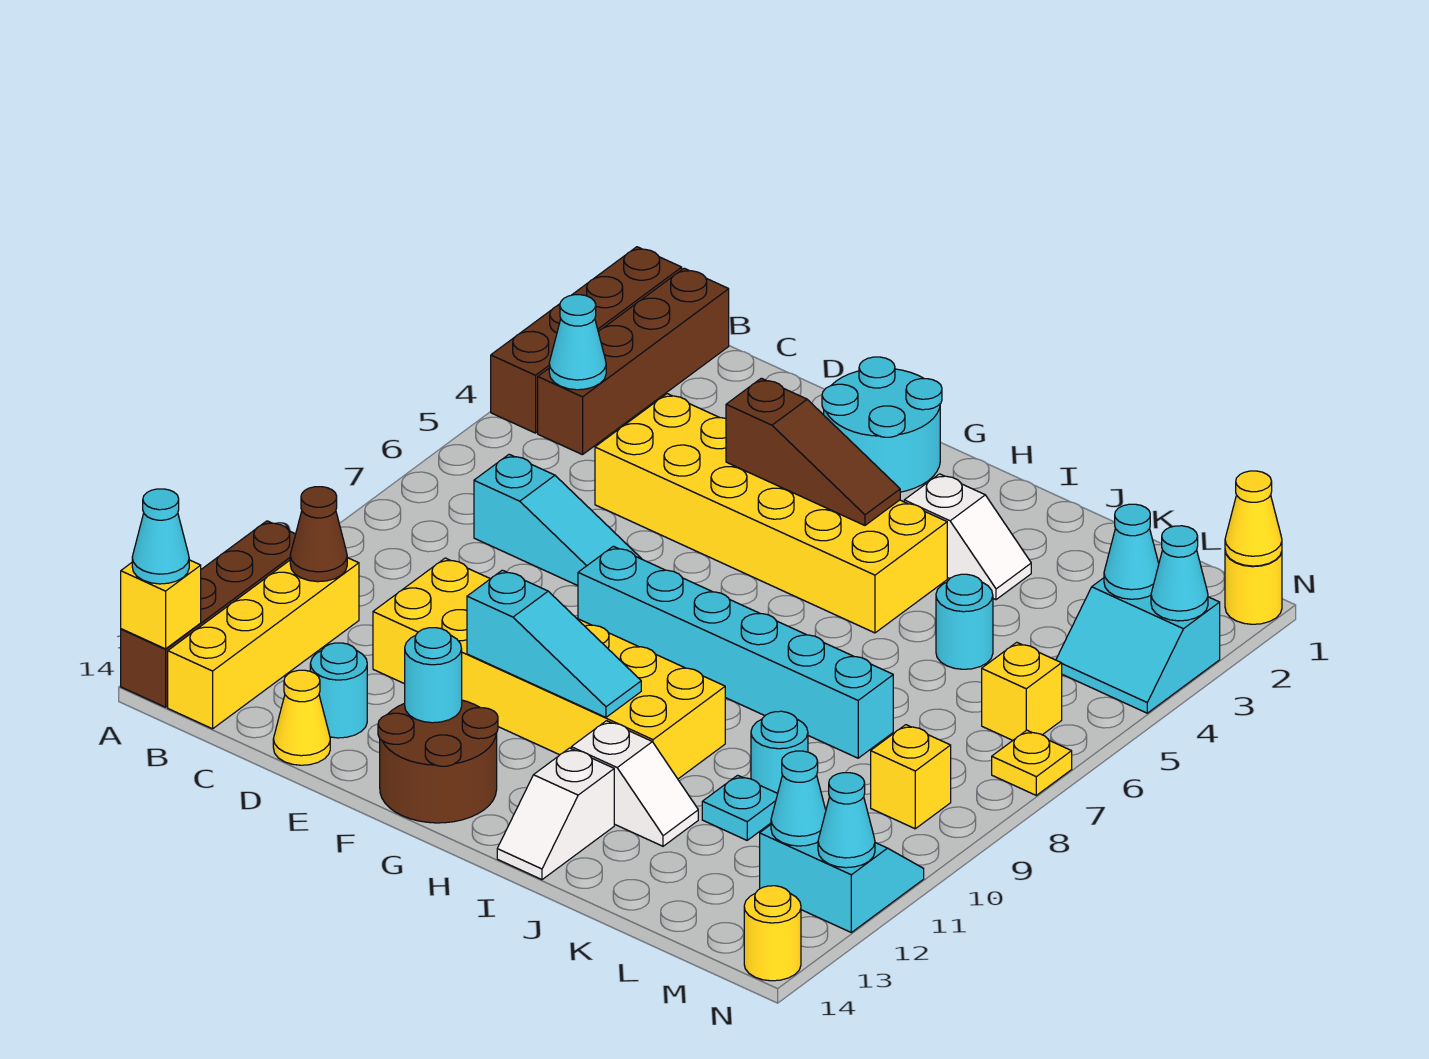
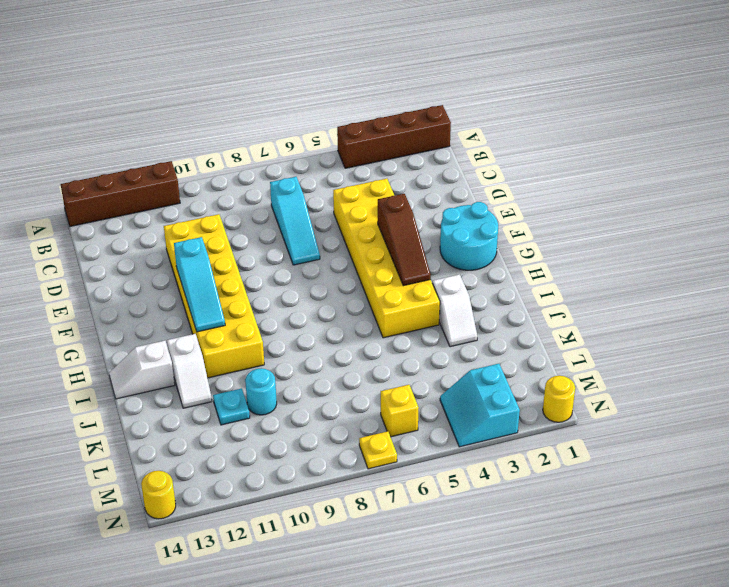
none -> brown brick B1:B4 level 1
none -> yellow brick B11:B14 level 1
none -> cyan round brick D13 level 1
none -> yellow cone D14 level 1

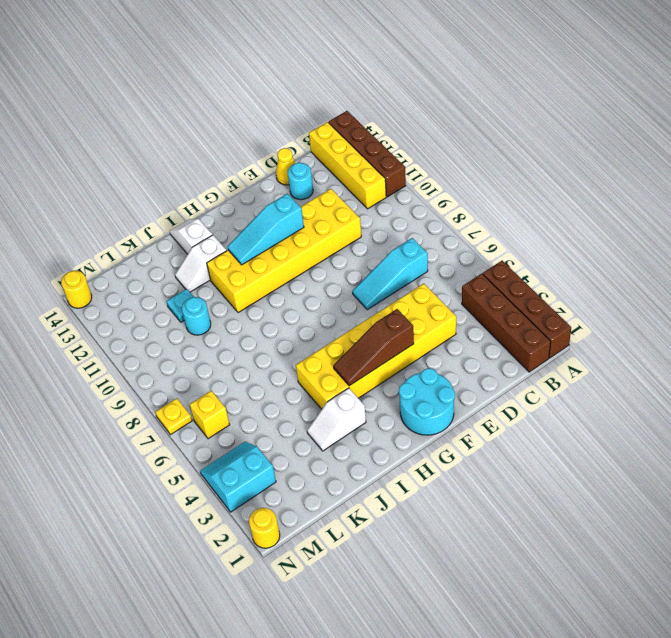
none -> cyan brick F8:K8 level 1
none -> brown round brick F13:G14 level 1
none -> cyan round brick K5 level 1
none -> yellow brick M9 level 1

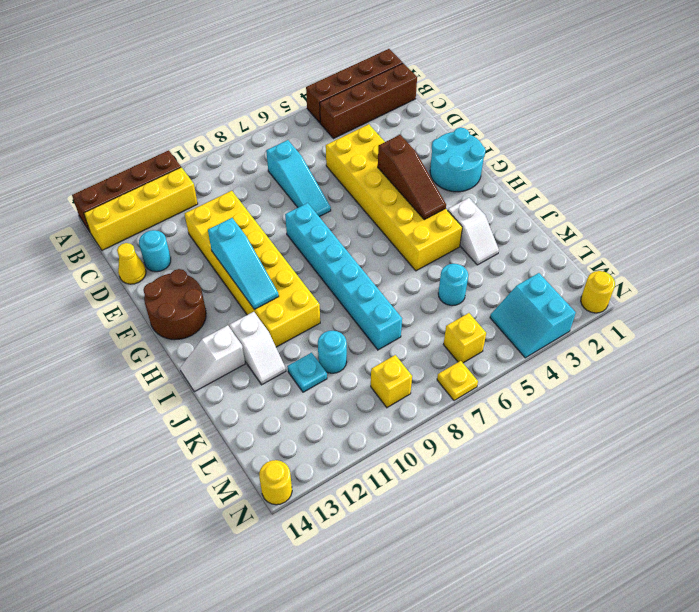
none -> cyan slope M11:N12 level 1 top 12
none -> yellow brick A14 level 2
none -> cyan cone B4 level 2
none -> brown cone B11 level 2

